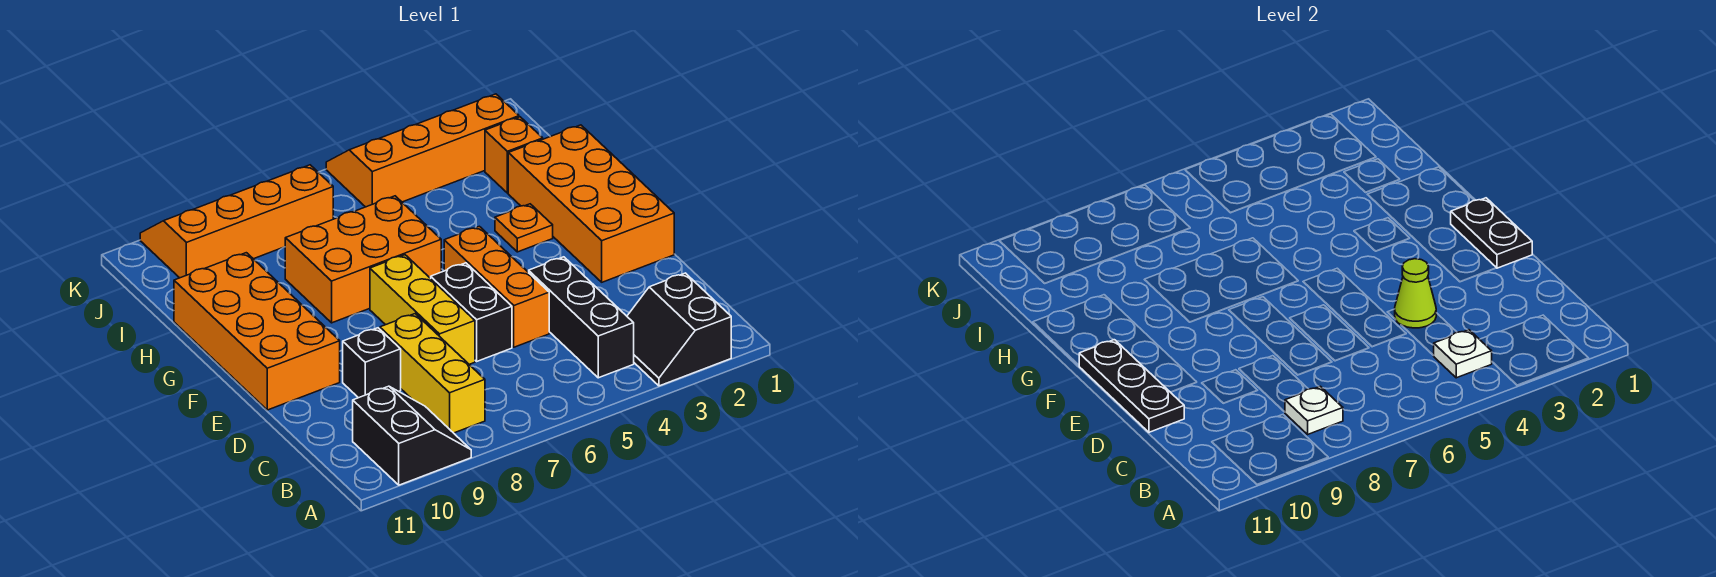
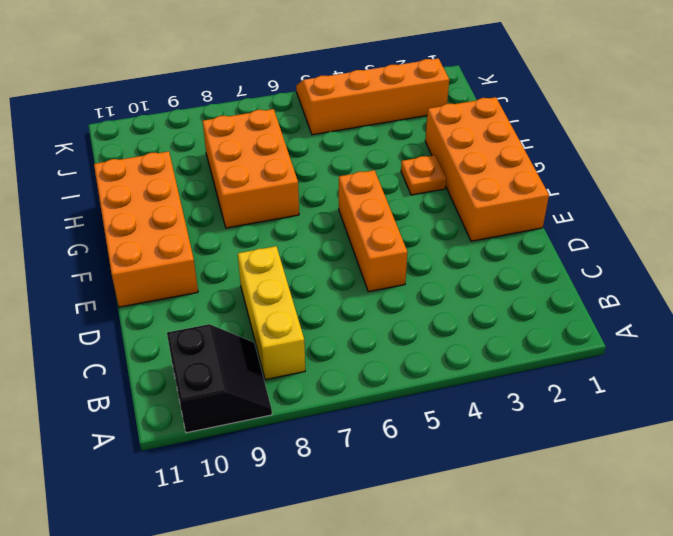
orange brick G7:I8 level 1 -> orange brick G6:H8 level 1
none -> black slope A2:B3 level 1 top 2
none -> black brick B4:D4 level 1
none -> black brick D6:E6 level 1

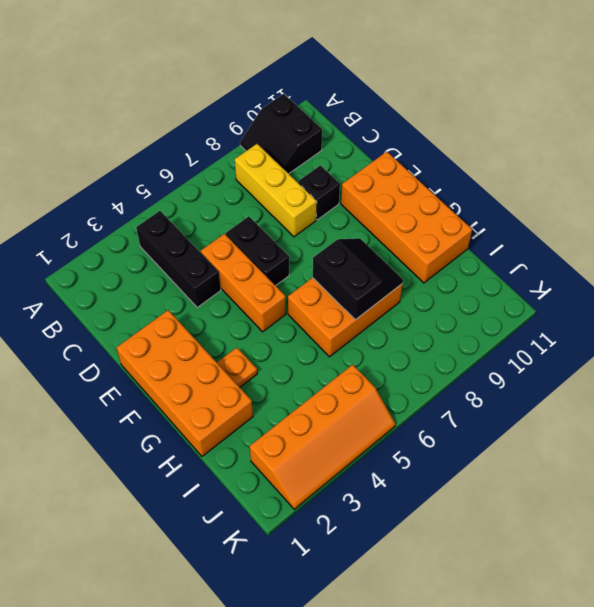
black slope G7:H8 level 2 top 7 -> black slope A2:B3 level 1 top 2
none -> yellow brick D7:F7 level 1
none -> orange brick I2 level 1
none -> orange slope J7:K10 level 1 top J

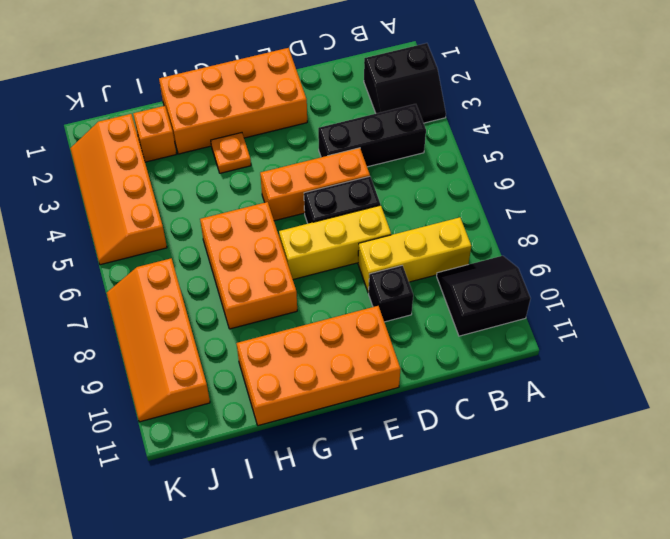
none -> white plate B4 level 2
none -> white plate B8 level 2
none -> lime cone D4 level 2

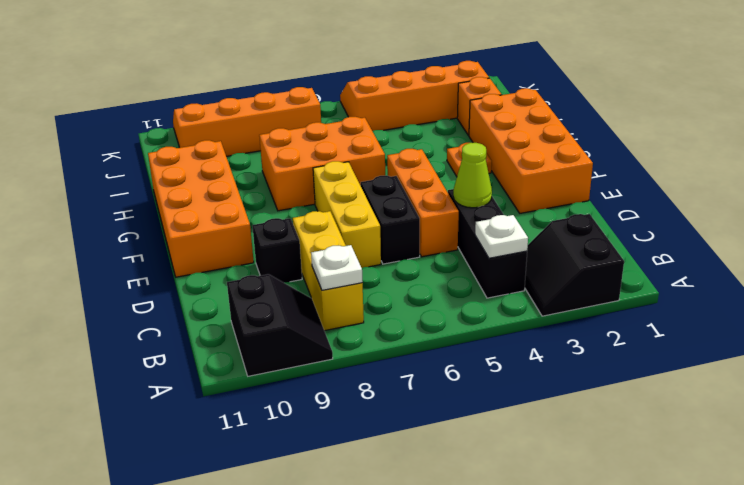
none -> black plate D11:F11 level 2
none -> black plate E1:F1 level 2

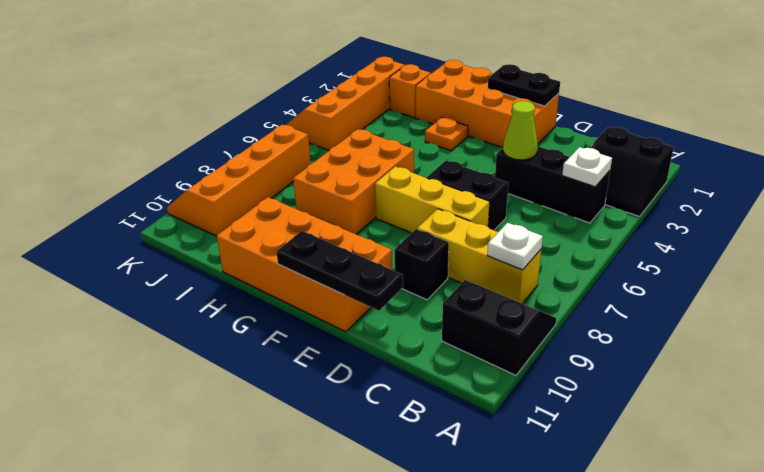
none -> orange brick D5:F5 level 1

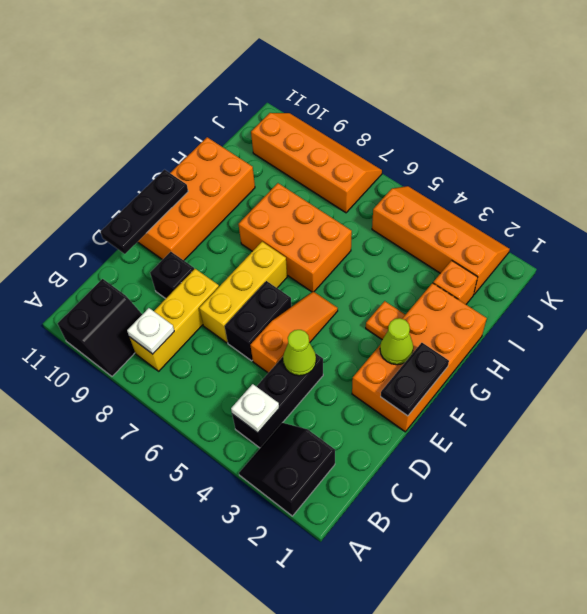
orange slope D5:F5 level 1 top D -> orange brick D5:F5 level 1
lime cone F2 level 2 -> none

